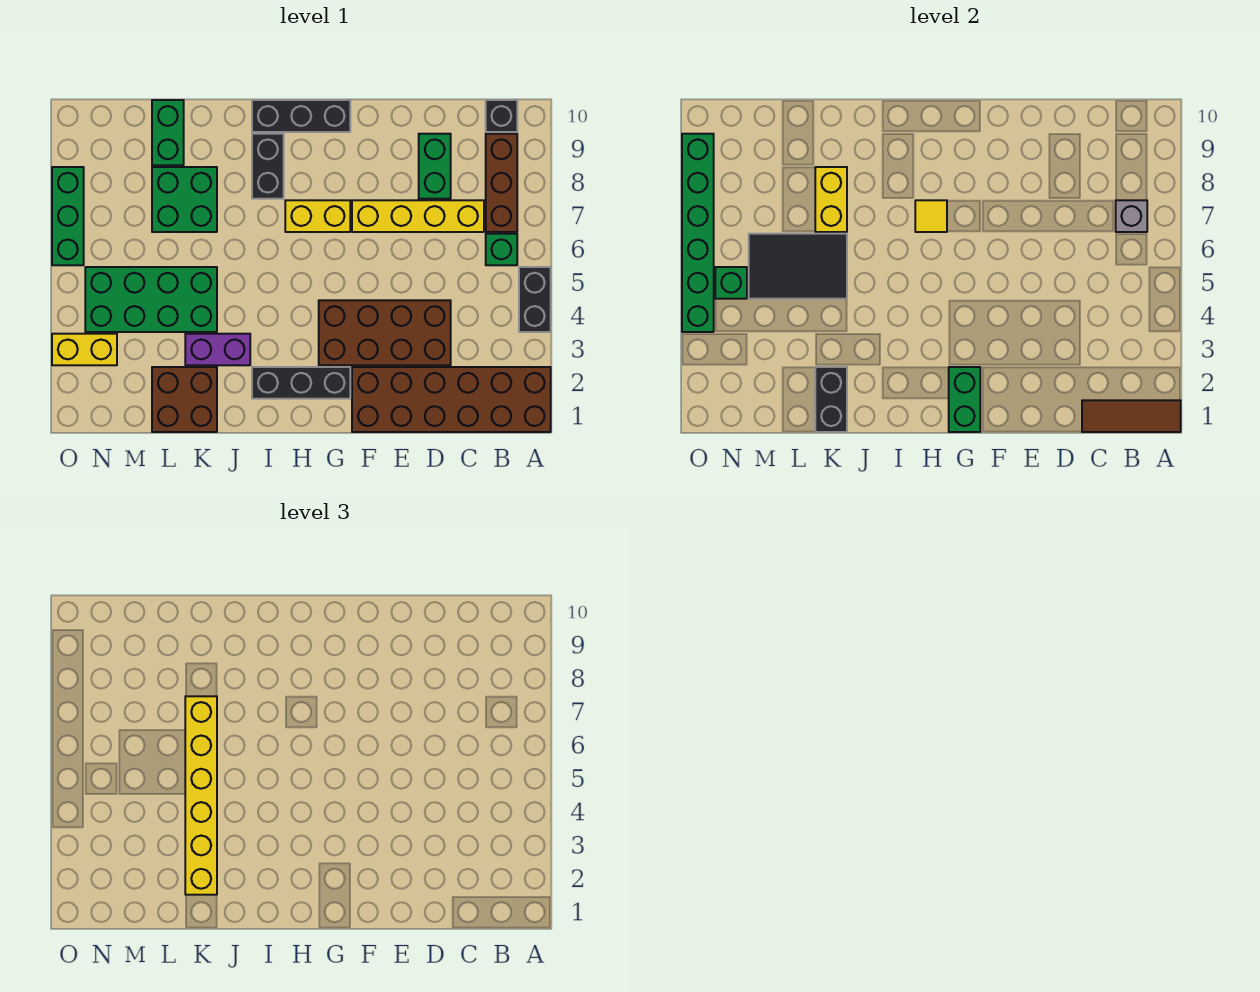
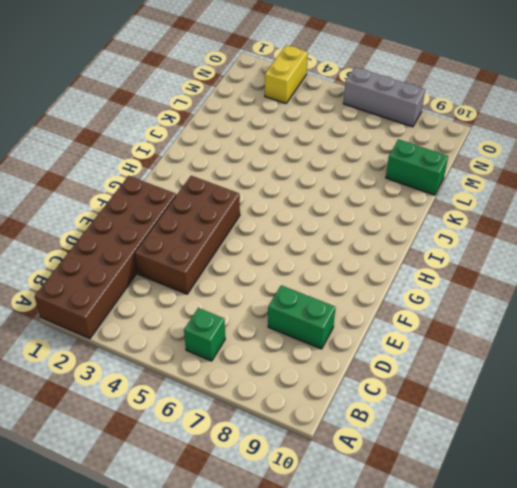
grey brick O6:O8 level 1 -> green brick O6:O8 level 1
none -> black brick A4:A5 level 1
none -> brown brick B7:B9 level 1
none -> black brick B10 level 1

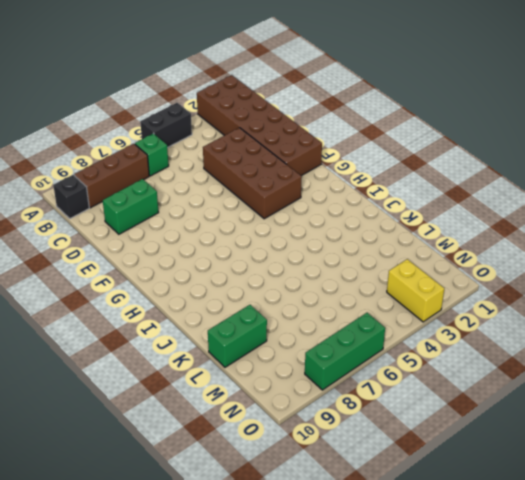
none -> yellow brick C7:F7 level 1
none -> black brick G2:I2 level 1
none -> yellow brick G7:H7 level 1

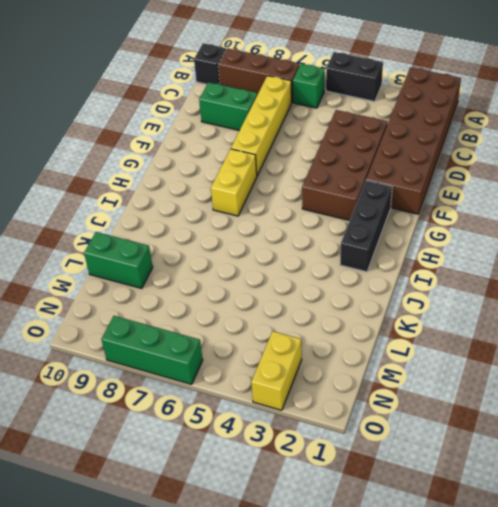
none -> black brick G10:I10 level 1
none -> black brick I8:I9 level 1
none -> purple brick J3:K3 level 1

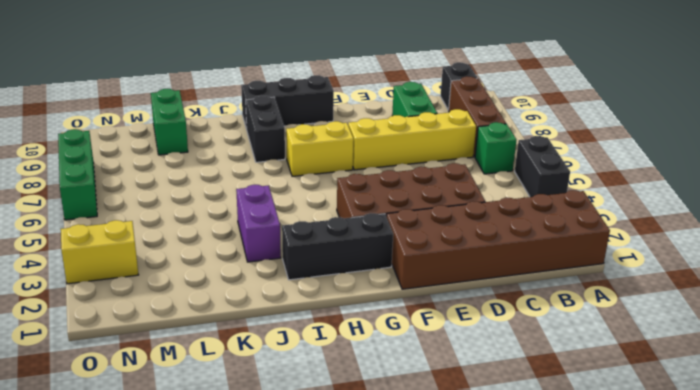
purple brick J3:J4 level 1 -> purple brick J3:K3 level 1
none -> brown brick K1:L2 level 1
none -> green brick K4:N5 level 1
none -> green brick K7:L8 level 1

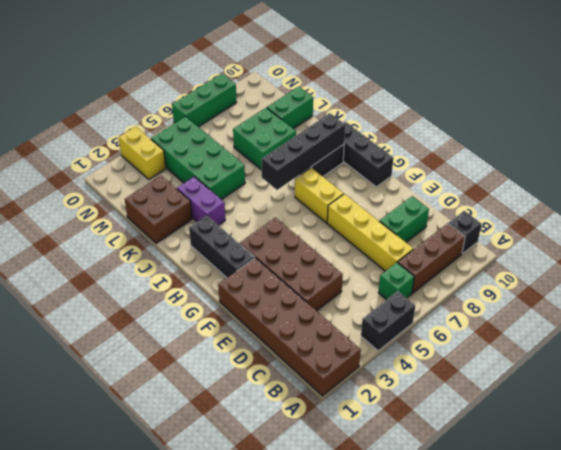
black brick I6:I9 level 2 -> none
none -> brown tile A1:C1 level 2
none -> grey brick B7 level 2
none -> green brick G1:G2 level 2

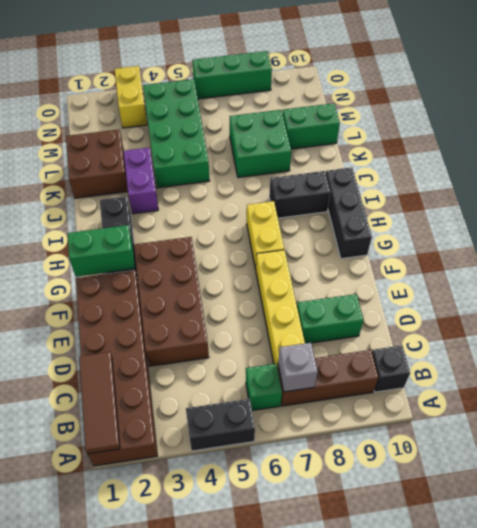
none -> yellow tile H7 level 2
none -> black brick K1:K2 level 2
none -> black tile K5:M6 level 2

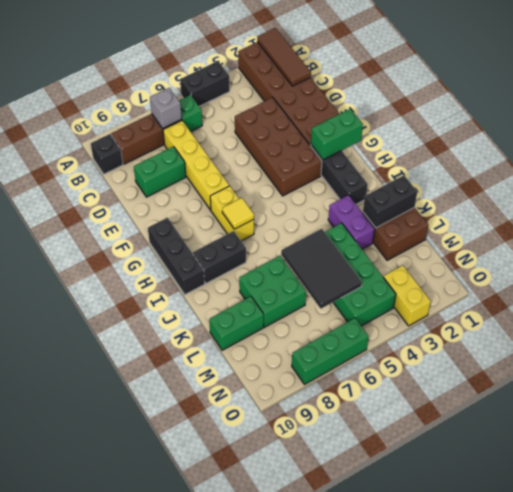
none -> yellow brick K7:K8 level 2
none -> green brick N5 level 2
none -> green brick O4:O9 level 2

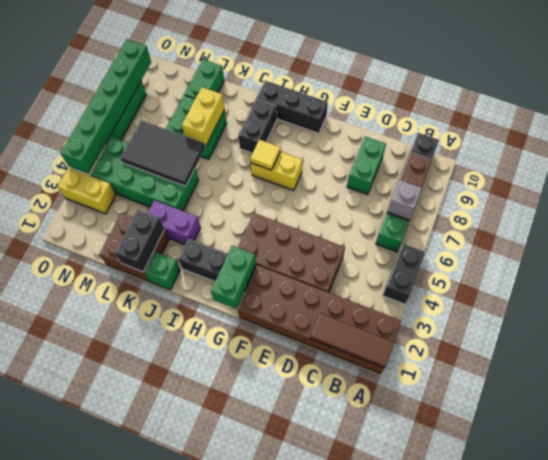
green brick J1 level 1 -> green brick N5 level 2
none -> yellow brick C7:F7 level 1
none -> yellow brick K2:K7 level 3

